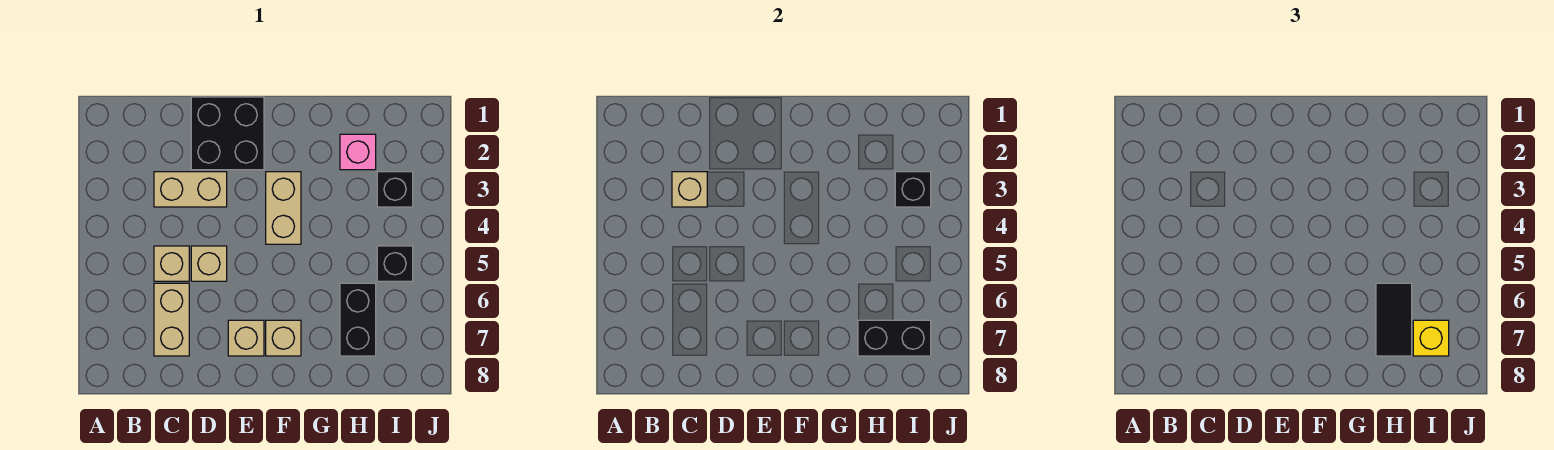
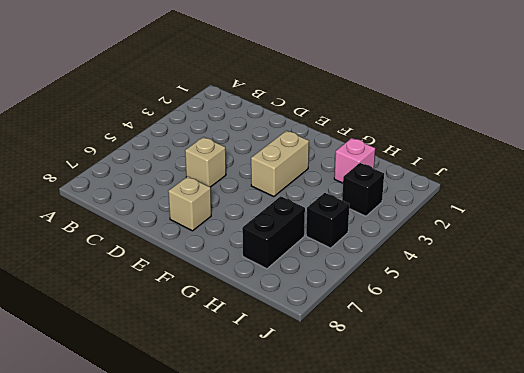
none -> tan brick C3:D3 level 1
none -> tan brick C5 level 1
none -> tan brick C6:C7 level 1

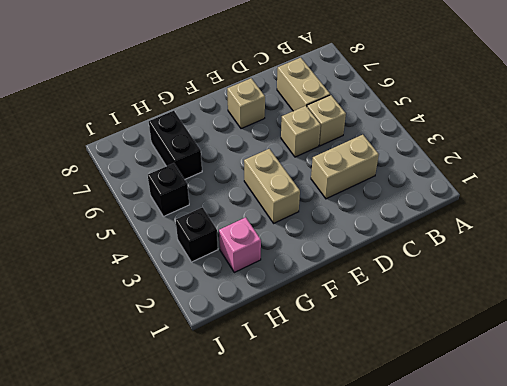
none -> black brick D1:E2 level 1
none -> tan brick F7 level 1
none -> tan brick C3 level 2

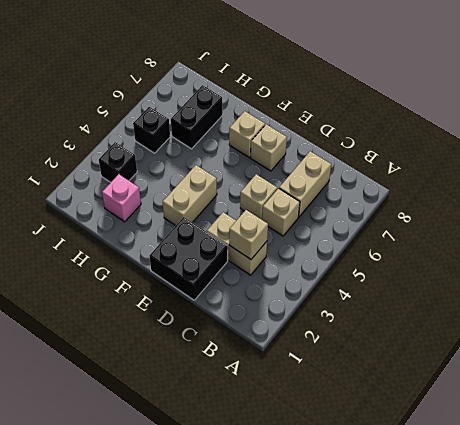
none -> black brick H7:I7 level 2
none -> black brick I3 level 2
none -> black tile H6:H7 level 3

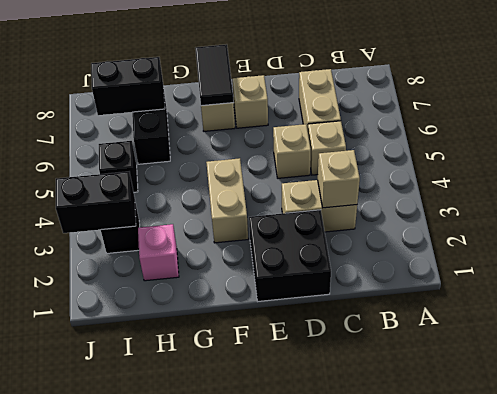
black tile F7:F8 level 2 -> black tile H6:H7 level 3
black brick I3:J3 level 2 -> black brick I3 level 2
none -> yellow brick I7 level 3

